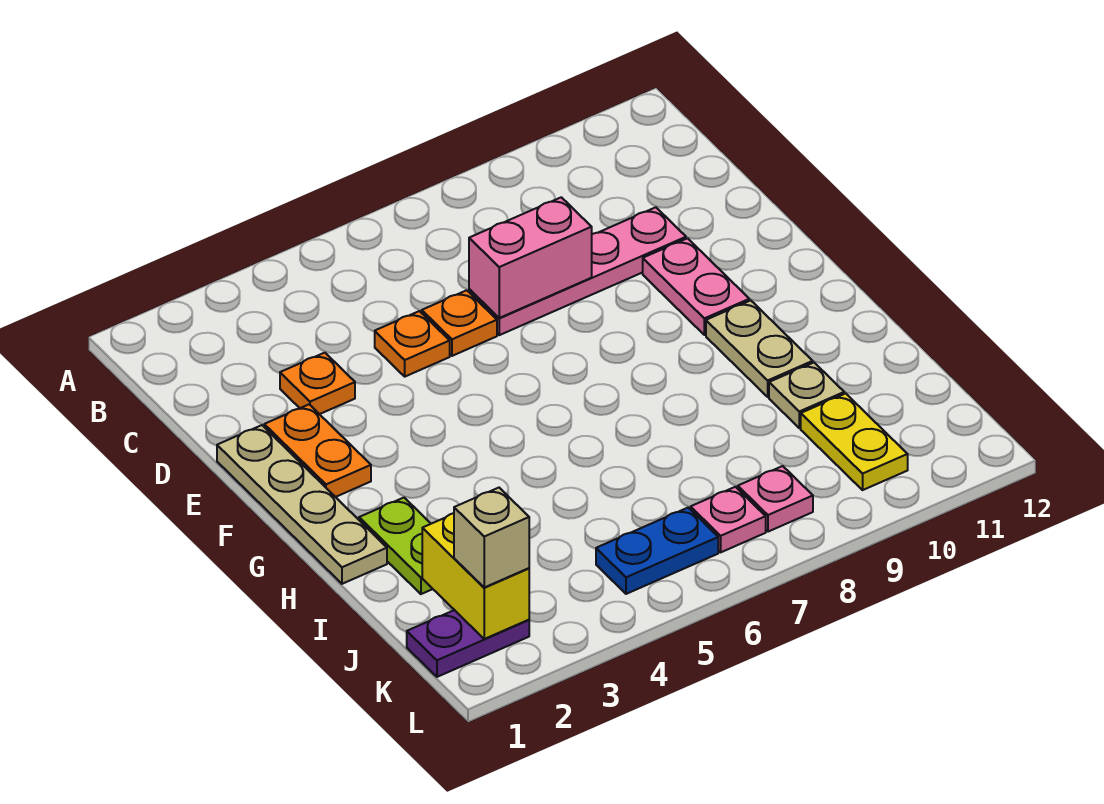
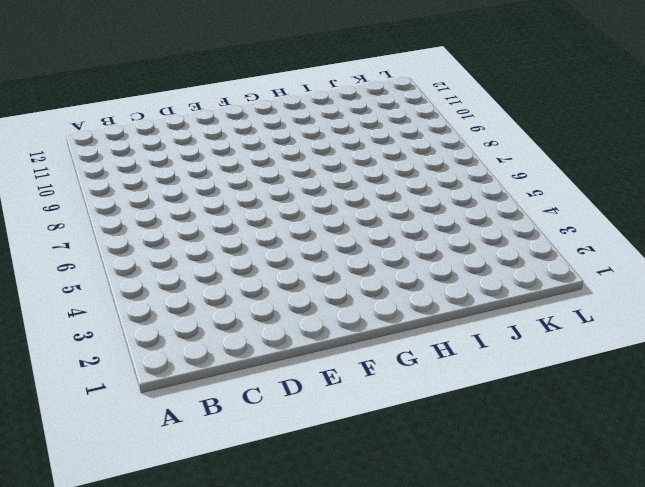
none -> orange plate D3 level 1
none -> orange plate D5 level 1
none -> orange plate D6 level 1

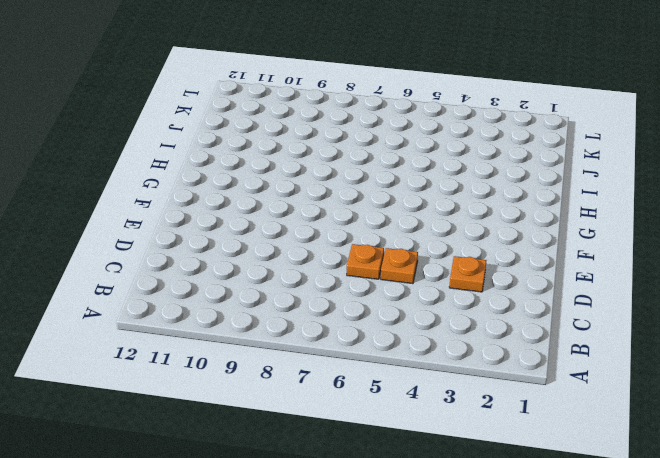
none -> pink plate D7:D10 level 1
none -> tan plate E1:H1 level 1
none -> orange plate E2:F2 level 1

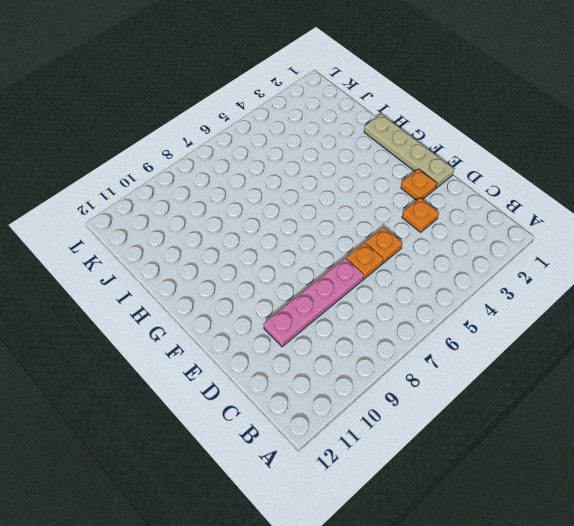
orange plate E2 level 1 -> orange plate E2:F2 level 1
none -> pink plate E10:F10 level 1
none -> tan plate G10:H10 level 1
none -> lime plate H2:I2 level 1

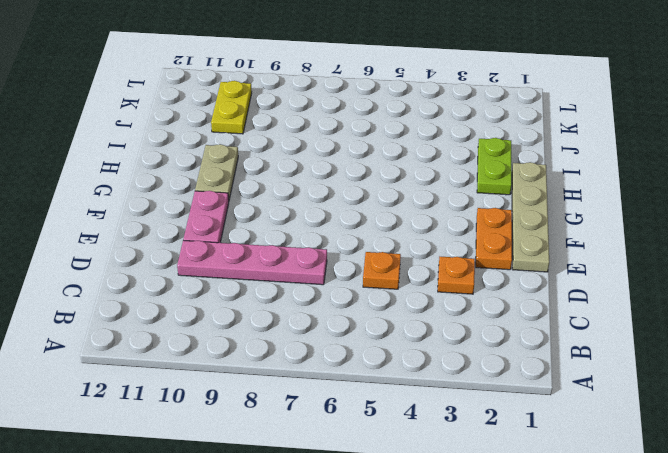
none -> orange plate D6 level 1
none -> tan plate I10 level 1
none -> purple plate K1:K2 level 1

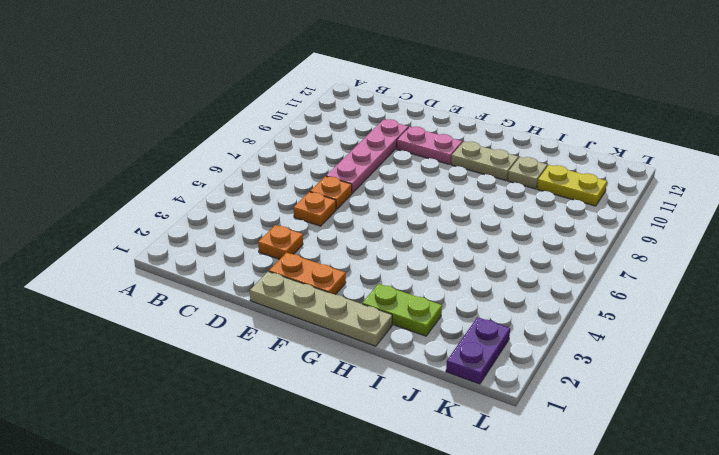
none -> blue plate K5:K6 level 1
none -> pink plate K7 level 1
none -> pink plate K8 level 1

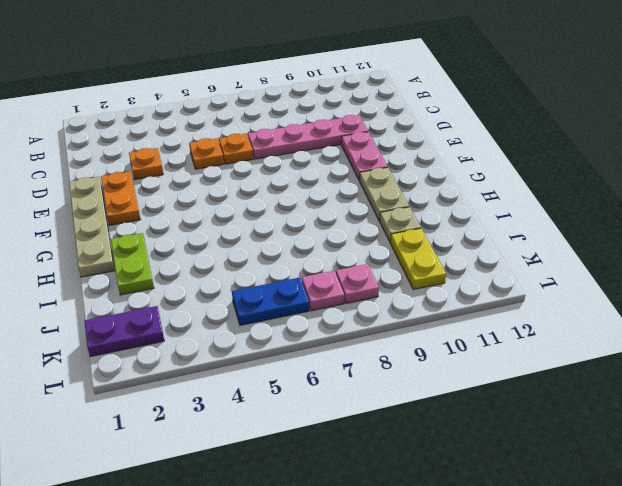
none -> pink brick D7:D8 level 2
none -> yellow brick J2:K2 level 2
none -> tan brick K2 level 3

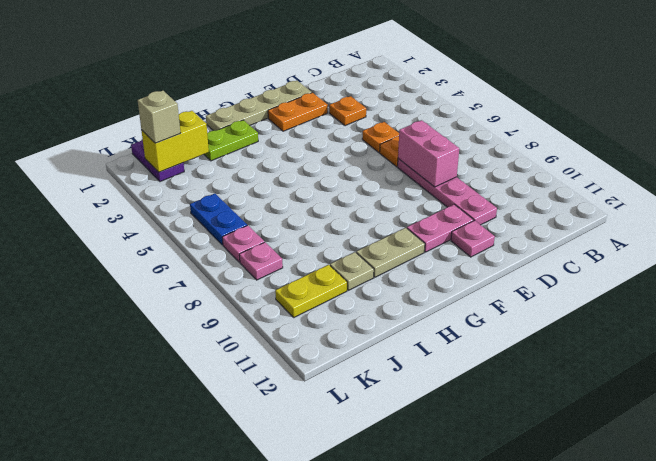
pink plate E11 level 1 -> none

